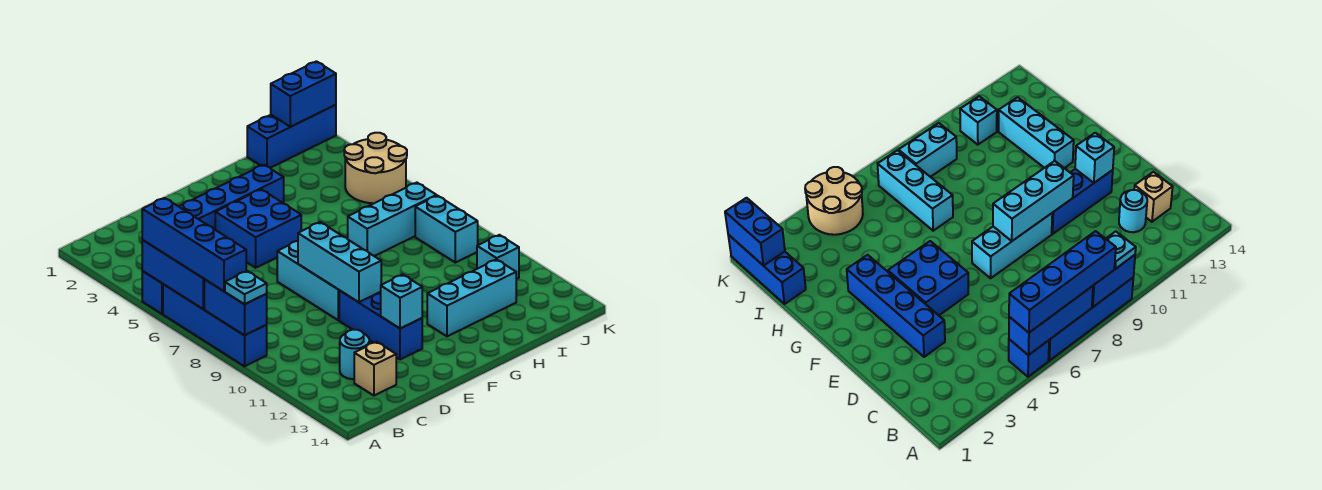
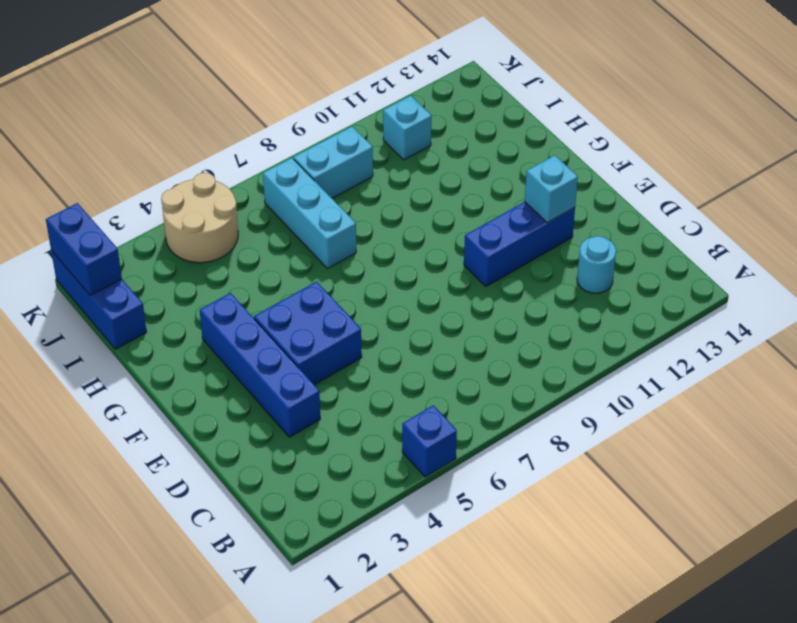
none -> blue brick A6:A9 level 1
none -> tan brick C13 level 1
none -> cyan brick E7:E9 level 1

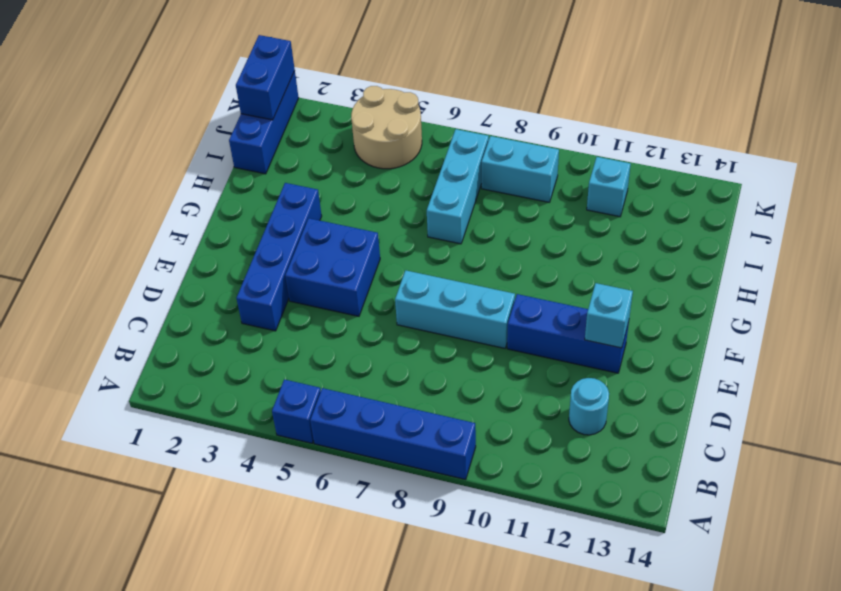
none -> tan brick C13 level 1
none -> cyan brick G12:I12 level 1
none -> blue brick A5:A7 level 2

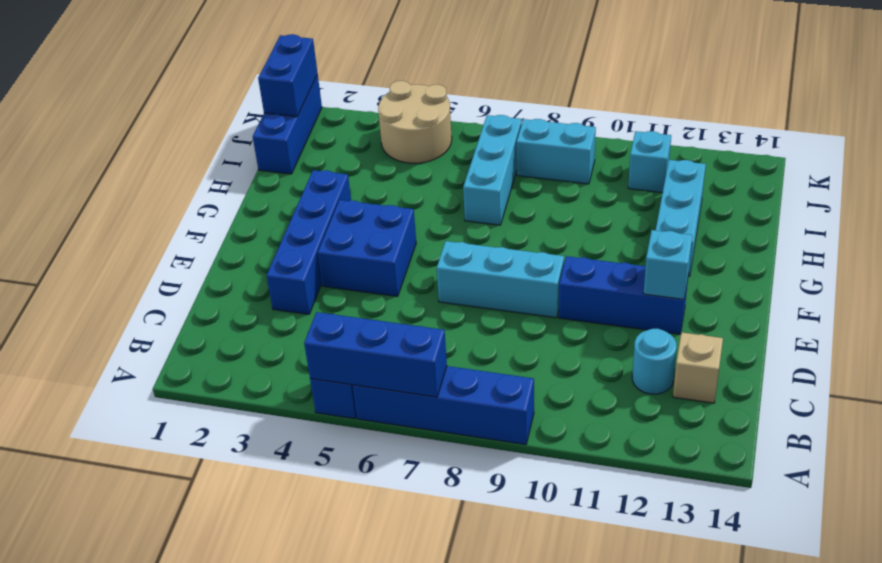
none -> blue brick A8:A9 level 2
none -> cyan brick E8:E10 level 2
none -> blue brick A5:A8 level 3

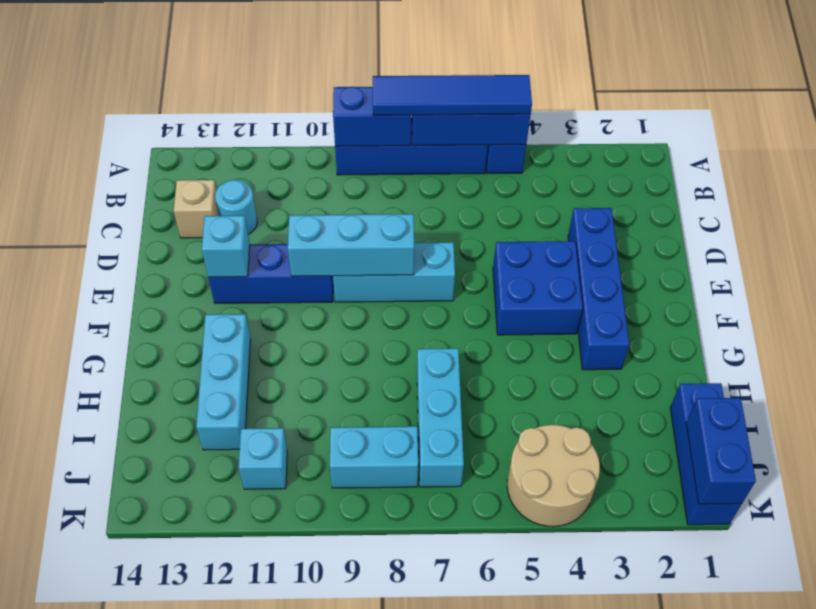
blue tile A5:A8 level 3 -> blue brick A5:A8 level 3
none -> cyan plate A9 level 3

